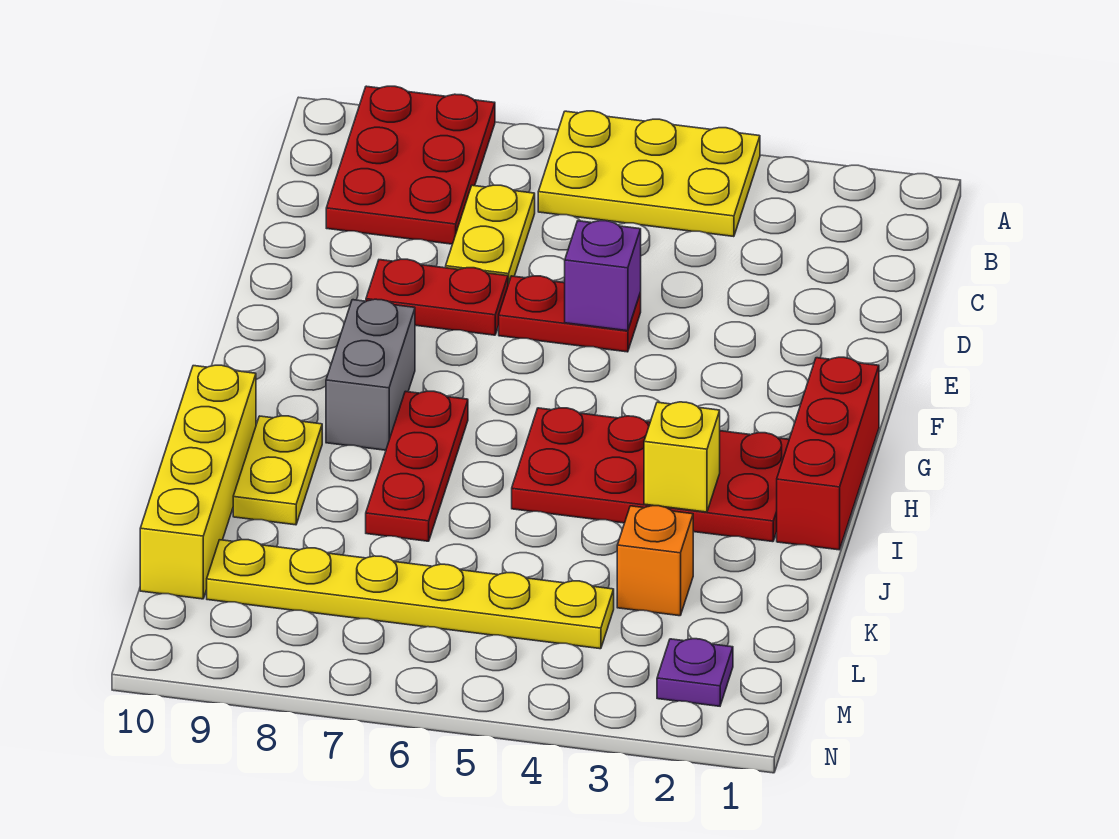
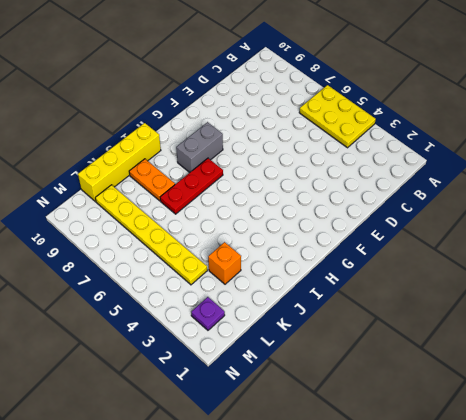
orange plate J8:J9 level 1 -> yellow plate I9:J9 level 1
none -> red plate A8:C9 level 1
none -> yellow plate C7:D7 level 1
none -> red plate E5:E6 level 1

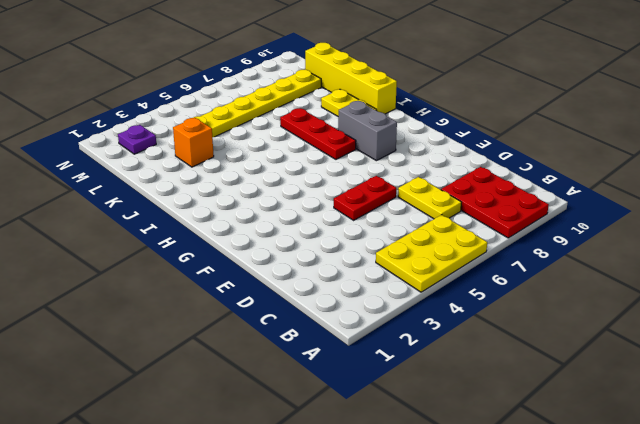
none -> red plate E7:E8 level 1
none -> red brick G1:I1 level 1
none -> red plate H2:I5 level 1

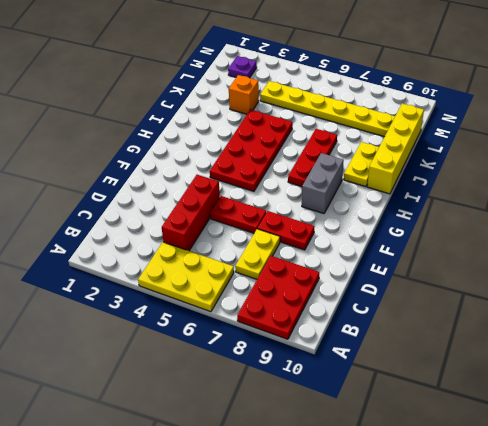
red brick C4:E4 level 1 -> red brick G1:I1 level 1
red plate G4:J5 level 1 -> red plate H2:I5 level 1
none -> purple brick E5 level 2
none -> yellow brick I3 level 2

